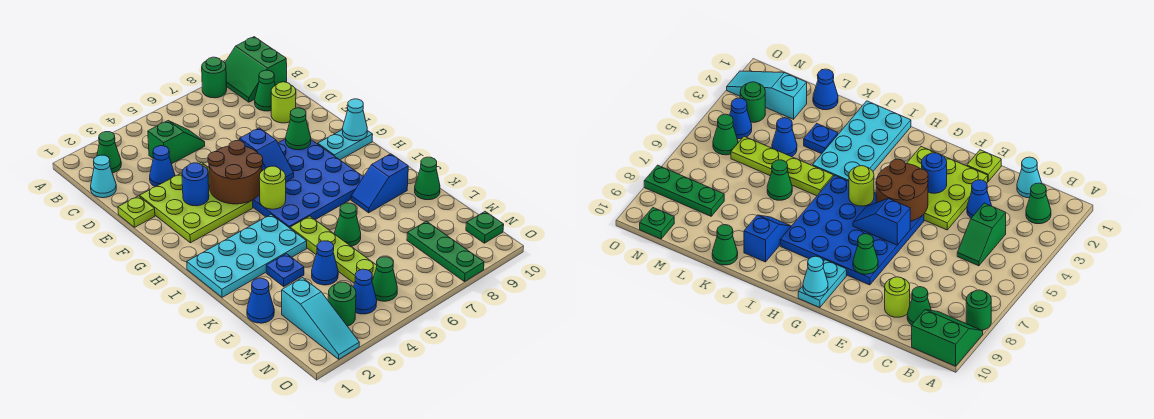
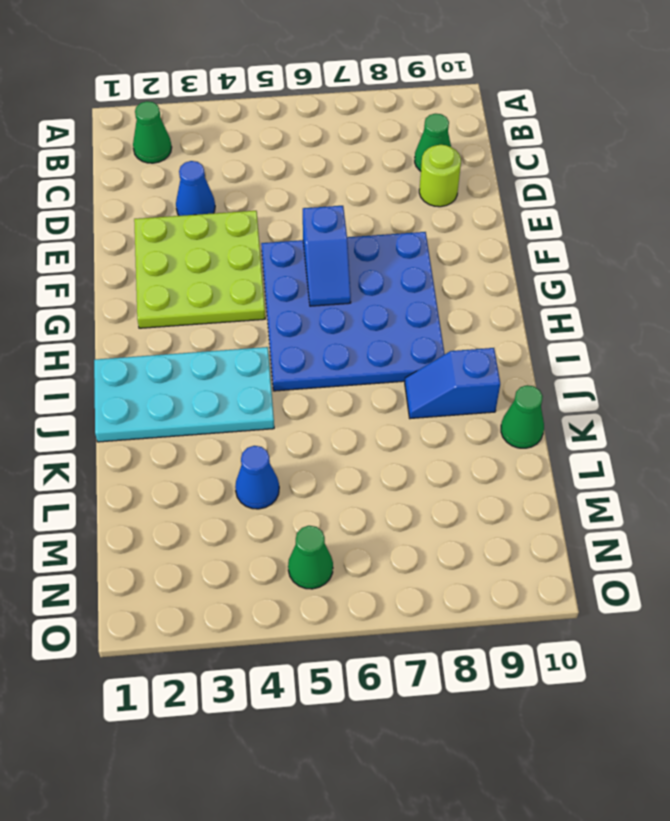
none -> green round brick A8 level 1
none -> green slope A9:B10 level 1 top 10
none -> cyan cone C1 level 1
none -> green slope C4:C5 level 1 top 4

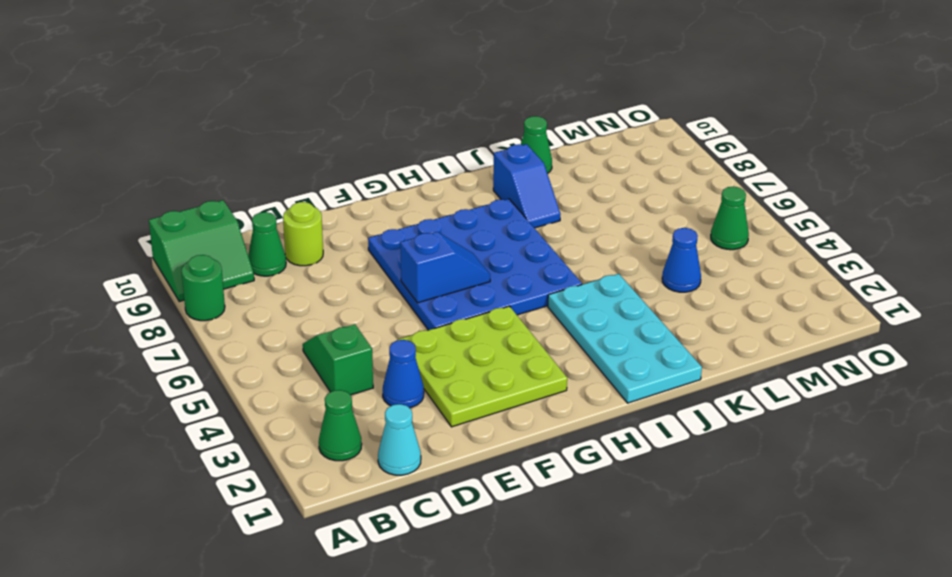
none -> lime plate E1 level 1
none -> cyan plate G9:G10 level 1
none -> lime plate J5:M5 level 1
none -> blue plate K3 level 1

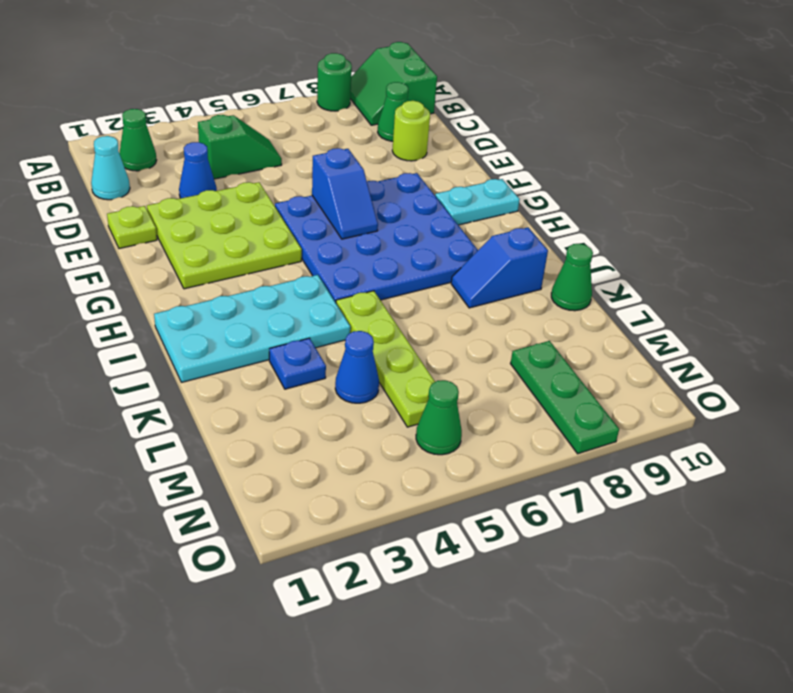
none -> green cone K6 level 1
none -> blue cone L1 level 1
none -> cyan slope M2:O2 level 1 top M
none -> green round brick N3 level 1

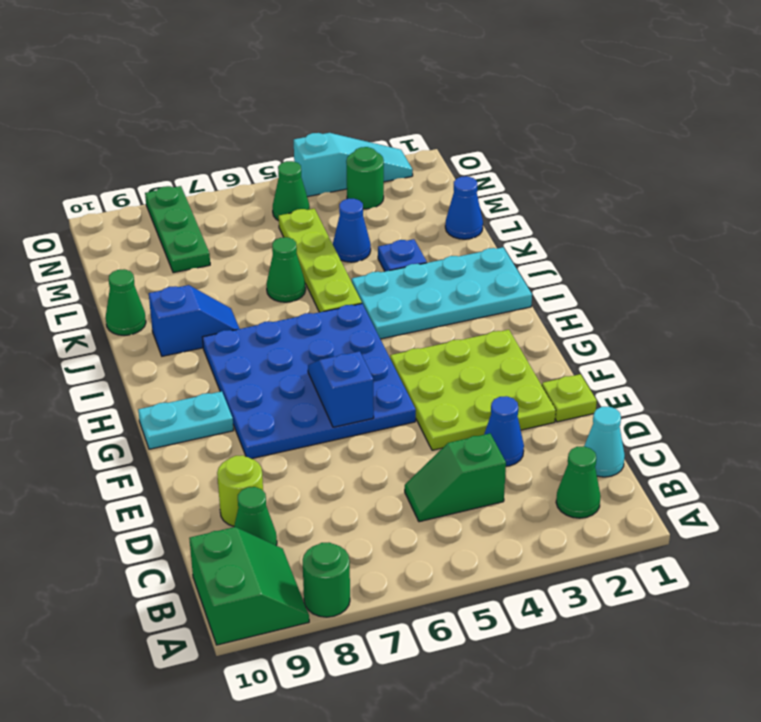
cyan slope O2:O4 level 1 top 4 -> cyan slope M2:O2 level 1 top M
none -> blue cone N4 level 1
none -> green plate N10 level 1
none -> blue round brick F3 level 2
none -> brown round brick F4:G5 level 2

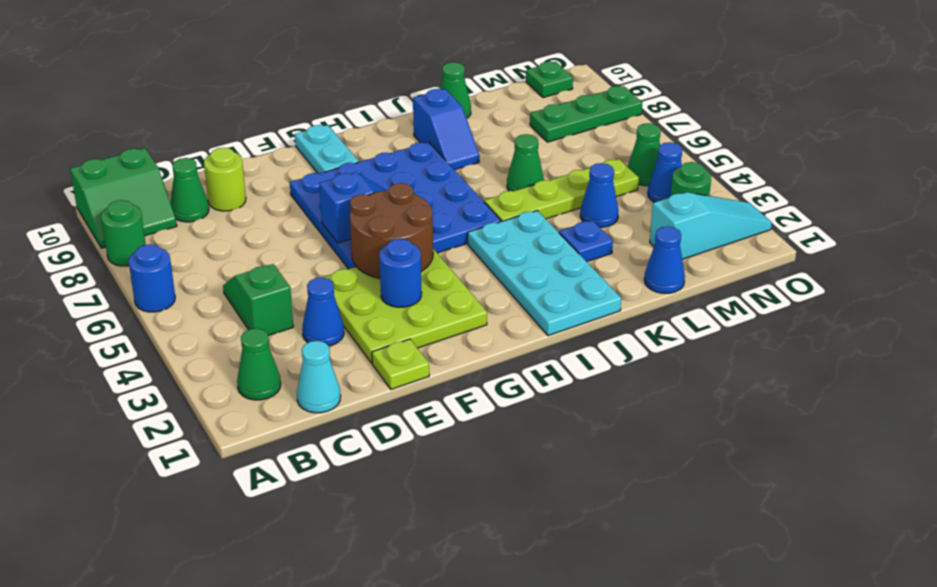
blue round brick A6 level 1 -> none
none -> green cone F8 level 2
none -> cyan cone G10 level 2
none -> lime round brick H5 level 2

